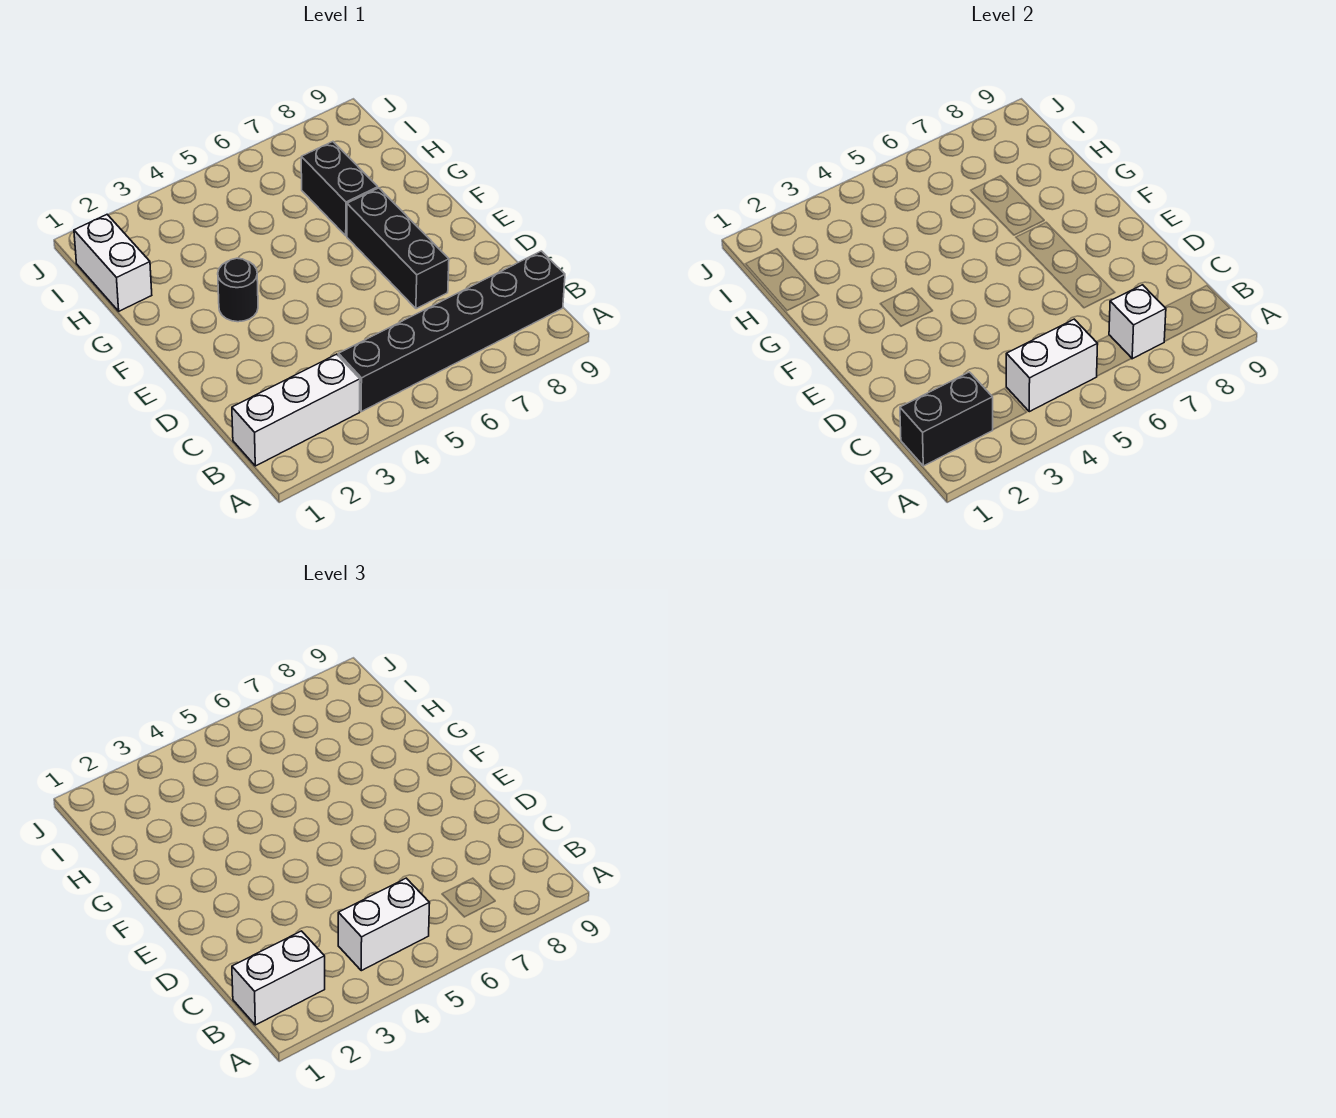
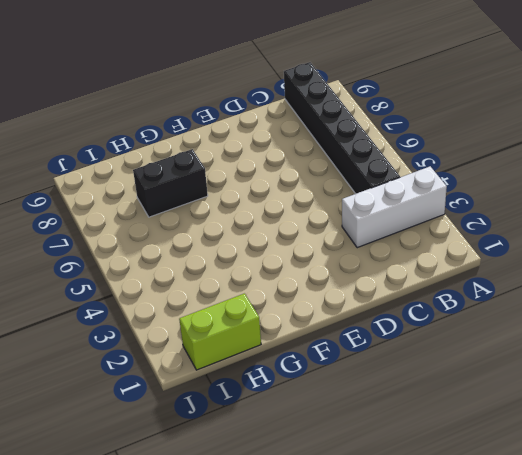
white brick A3:C3 level 1 -> white brick B1:B3 level 1
lime brick H1:I1 level 1 -> white brick H1:I1 level 1
none -> black brick D7:F7 level 1
none -> black round brick F3 level 1

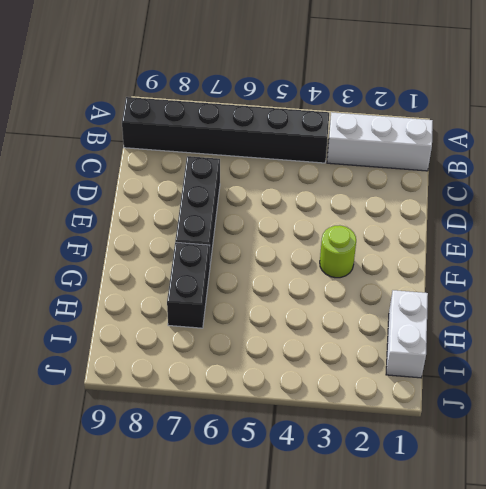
lime round brick F3 level 1 -> black round brick F3 level 1
none -> black brick B1:B2 level 2
none -> white brick B4:B5 level 2

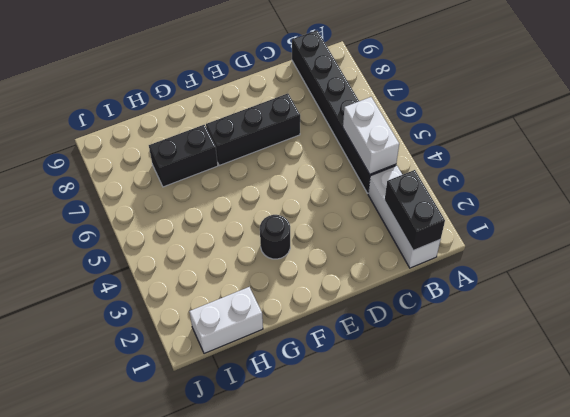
none -> white brick B7 level 2
none -> white brick B1:B2 level 3

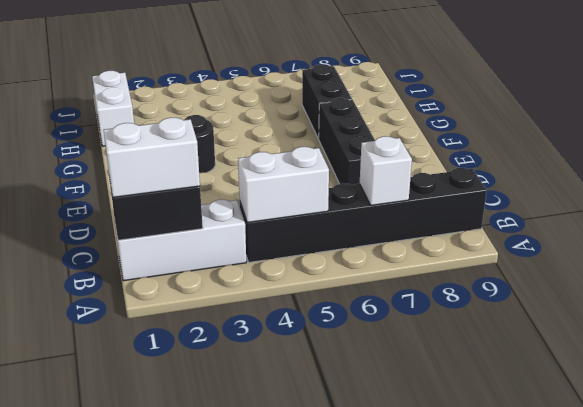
none -> white brick B4:B5 level 3

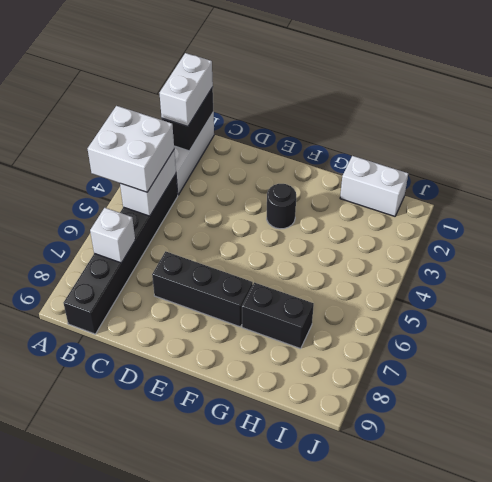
white brick A4:B5 level 3 -> white brick B4:B5 level 3

